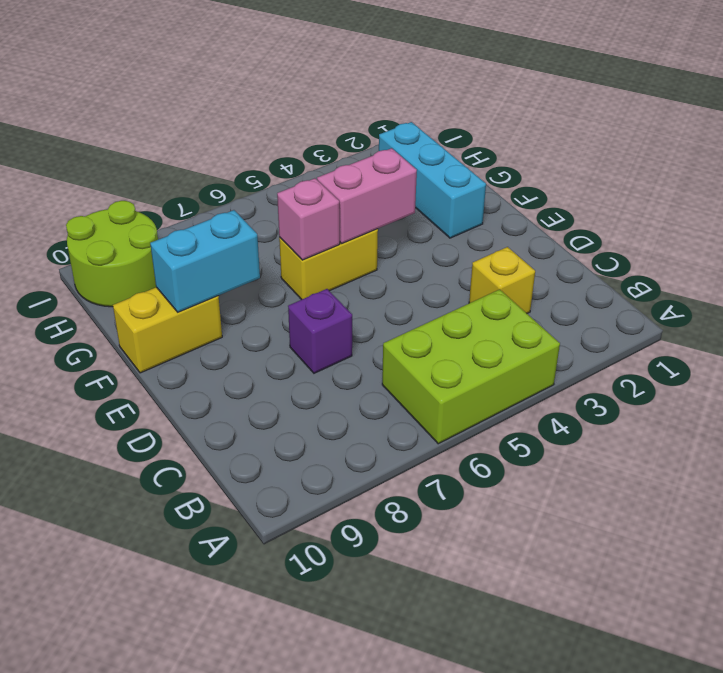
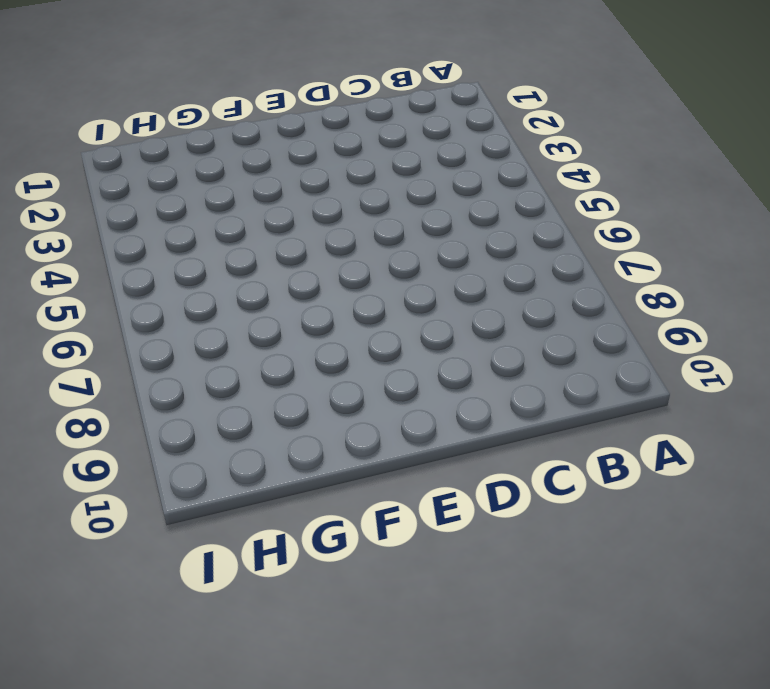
none -> lime brick A4:B6 level 1
none -> yellow brick C3 level 1

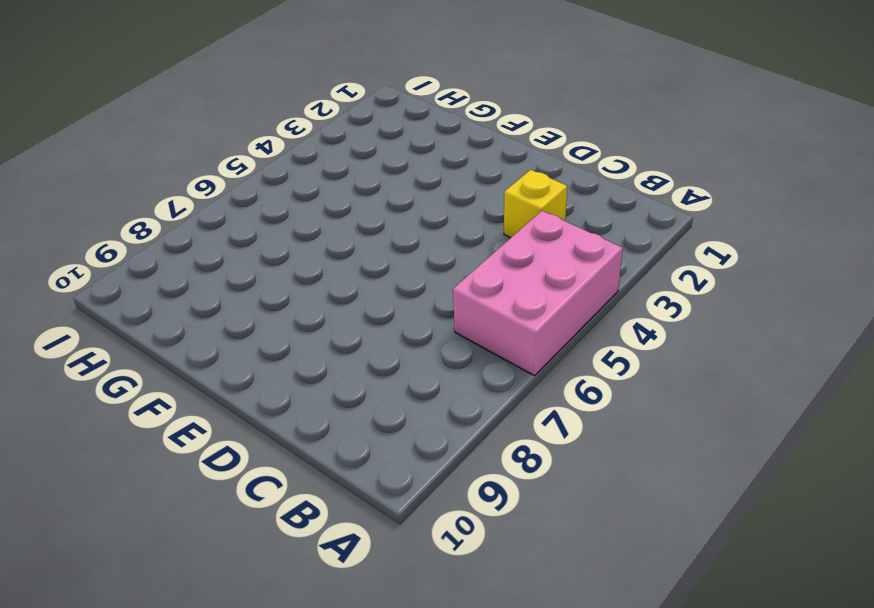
pink brick A4:B6 level 1 -> lime brick A4:B6 level 1
none -> purple brick D7 level 1
none -> cyan brick F2:H2 level 1

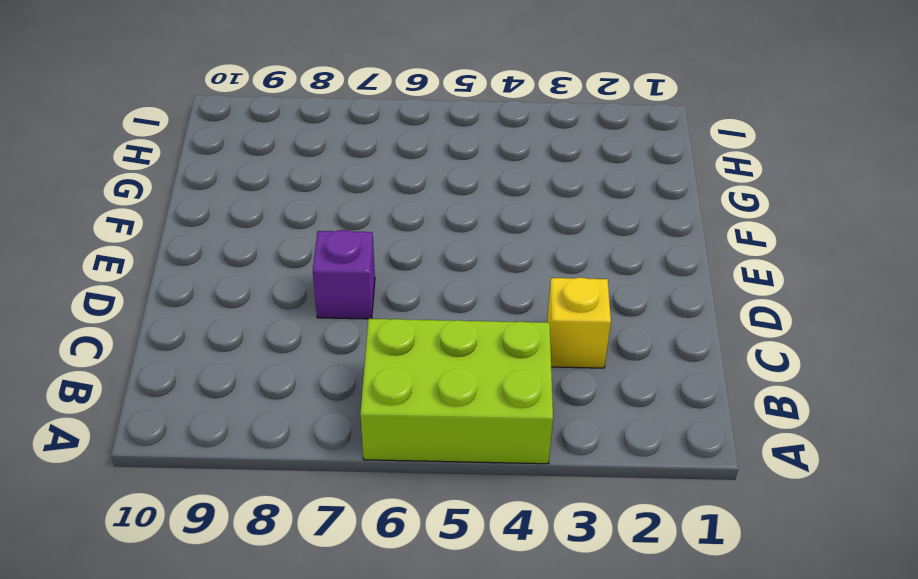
none -> cyan brick F2:H2 level 1
none -> yellow brick F5:F6 level 1

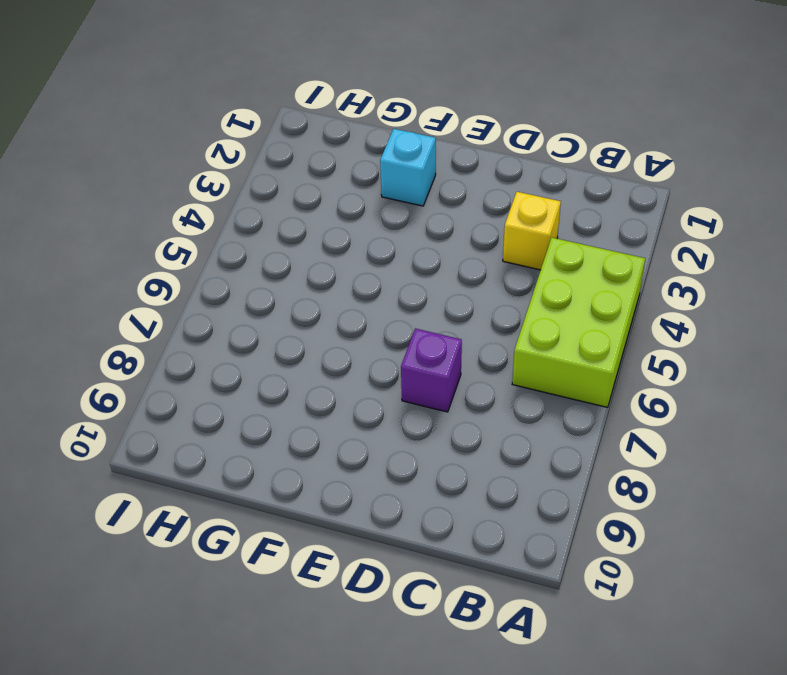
cyan brick F2 level 1 -> cyan brick F2:H2 level 1
none -> yellow brick F5:F6 level 1
none -> yellow brick F9:F10 level 1

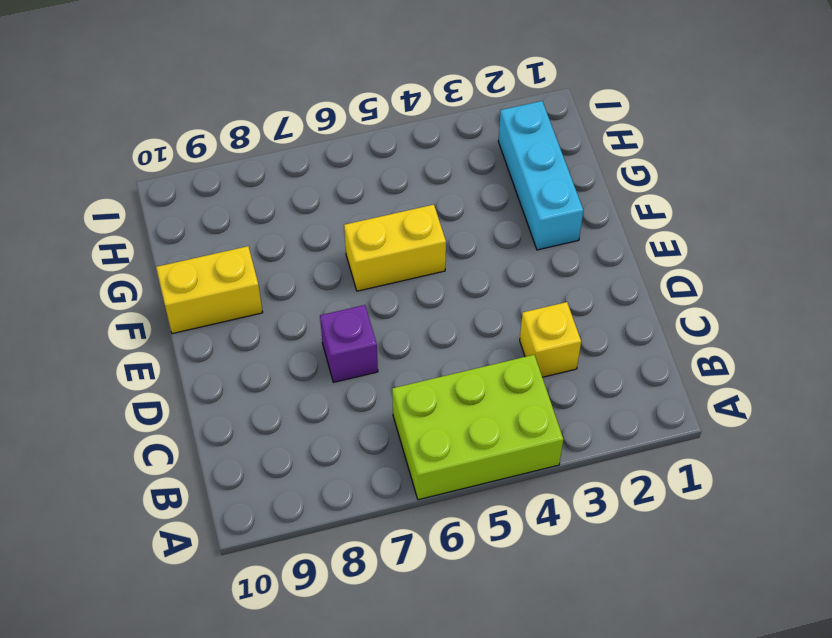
none -> lime round brick H9:I10 level 1
none -> pink brick F4:F5 level 2

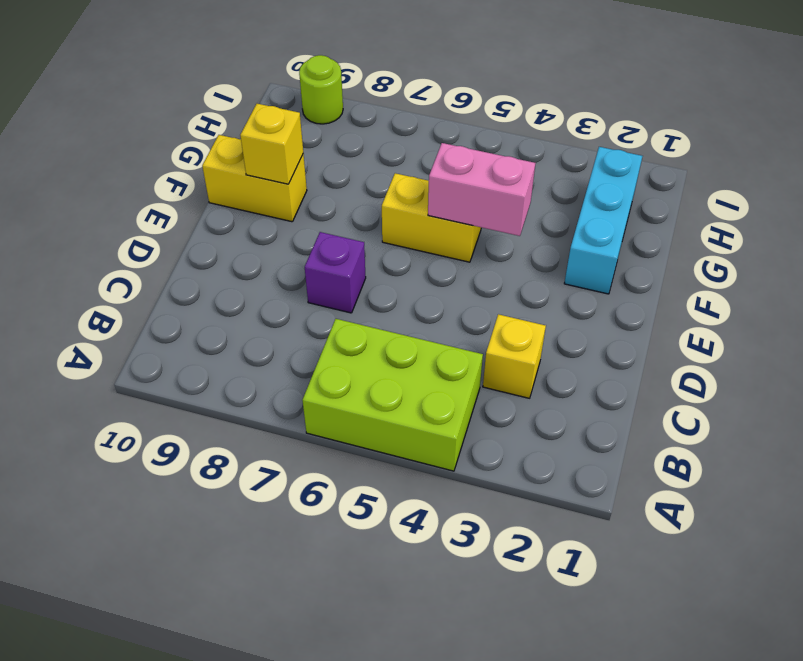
yellow brick F9 level 2 -> cyan brick F8:F9 level 2
lime round brick I9 level 1 -> lime round brick H9:I10 level 1
none -> pink brick F6 level 2

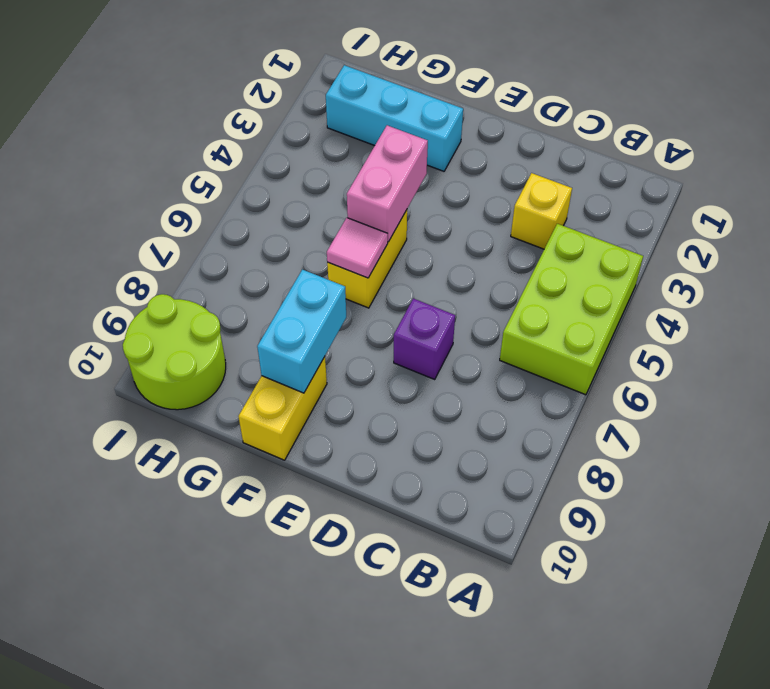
pink tile F6 level 2 -> pink brick F6 level 2

